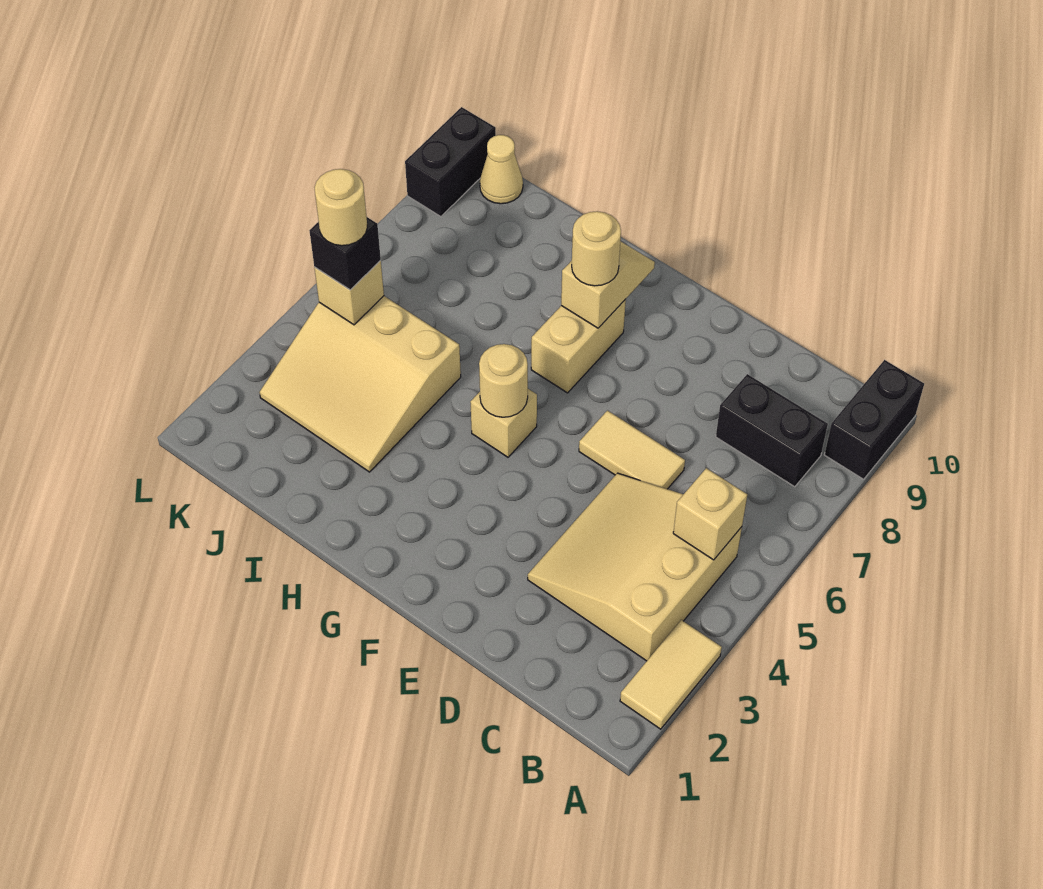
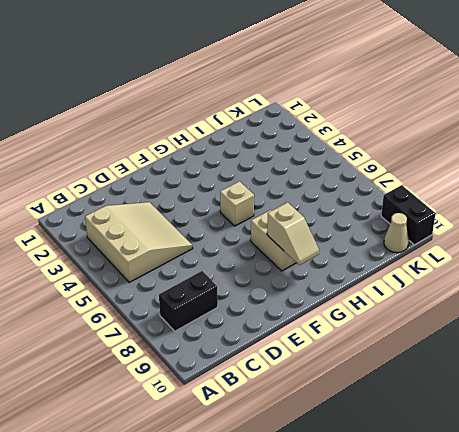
none -> tan tile A2:A3 level 1
none -> black brick A9:A10 level 1
none -> tan tile D6:E6 level 1

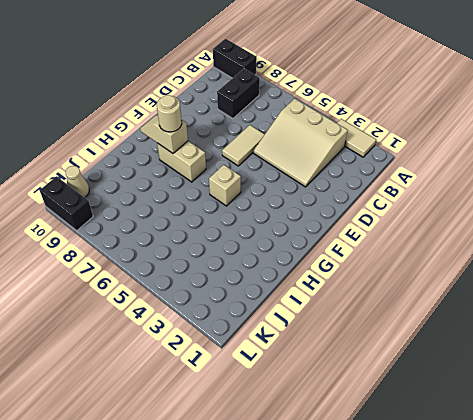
none -> tan slope I3:K5 level 1 top 5
none -> tan brick B5 level 2
none -> tan round brick G5 level 2

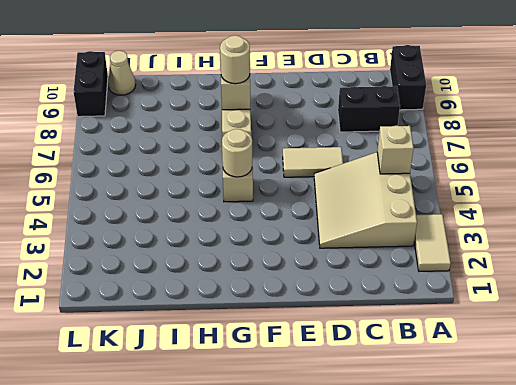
none -> tan slope I3:K5 level 1 top 5
none -> tan brick K5 level 2
none -> black brick K5 level 3

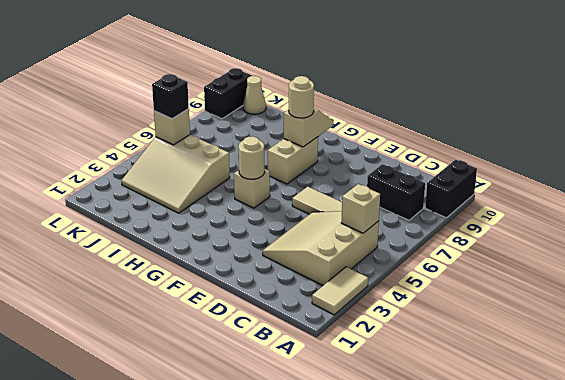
none -> tan round brick K5 level 4

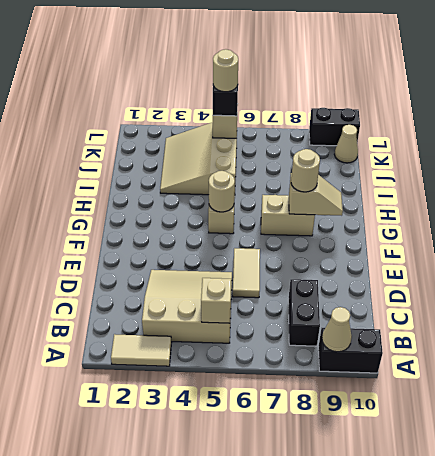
tan cone A9 level 2 -> none

